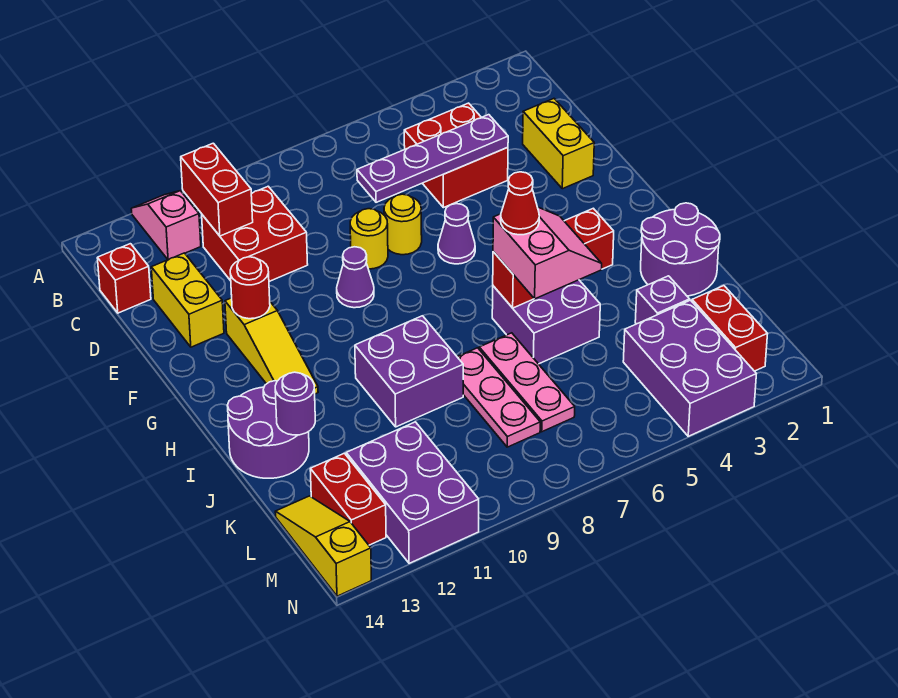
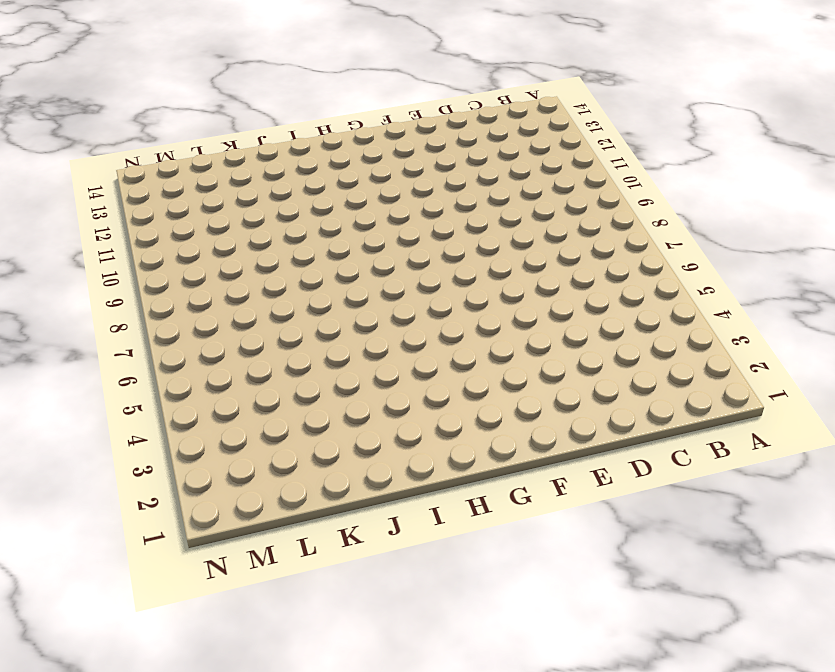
none -> pink slope A12:B12 level 1 top B
none -> red brick C4:D5 level 1
none -> red brick C10:D11 level 1
none -> red brick C14 level 1

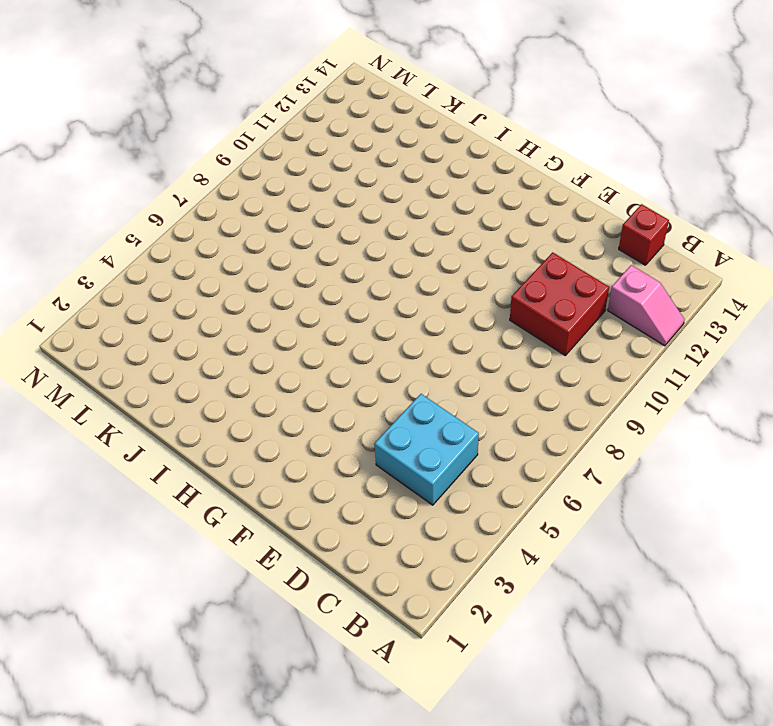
cyan brick C4:D5 level 1 -> red brick C4:D5 level 1
none -> yellow brick D2:E2 level 1
none -> yellow brick D13:E13 level 1
none -> yellow round brick E7 level 1
none -> yellow round brick E8 level 1

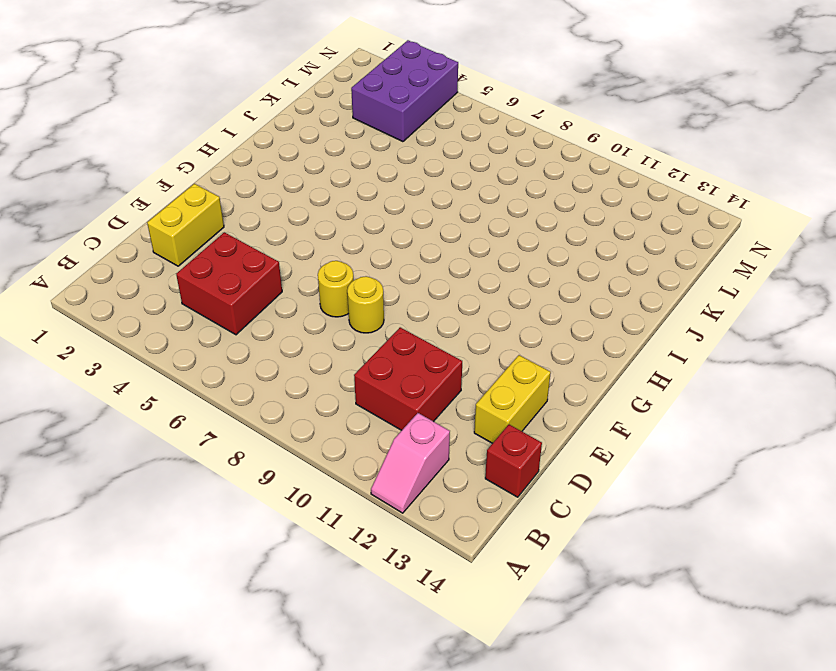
none -> purple cone F6 level 1
none -> purple cone F9 level 1
none -> yellow slope F12:H12 level 1 top F
none -> purple round brick I1:J2 level 1

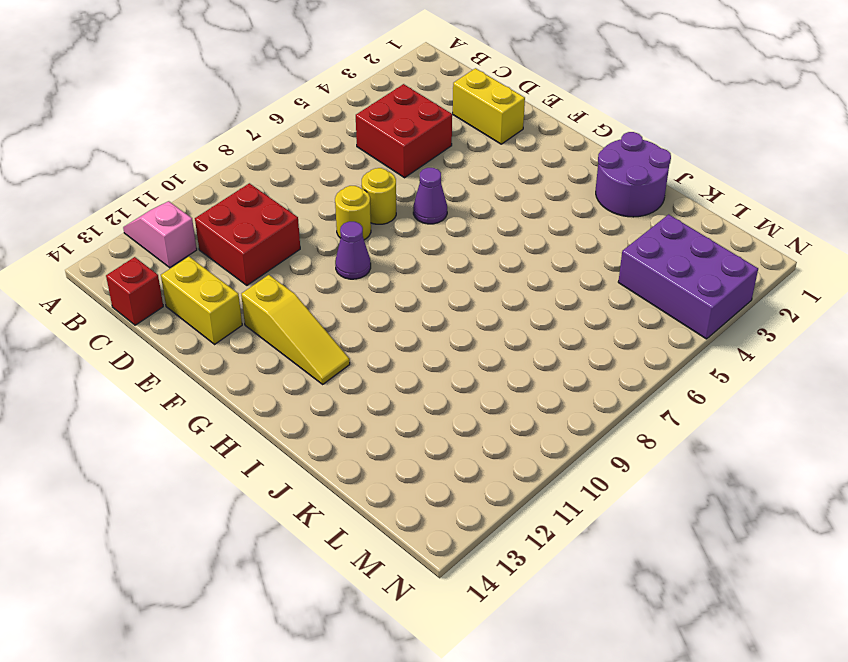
none -> purple brick I5:J6 level 1
none -> purple brick I9:J10 level 1
none -> purple round brick I13:J14 level 1
none -> pink plate J7:L7 level 1

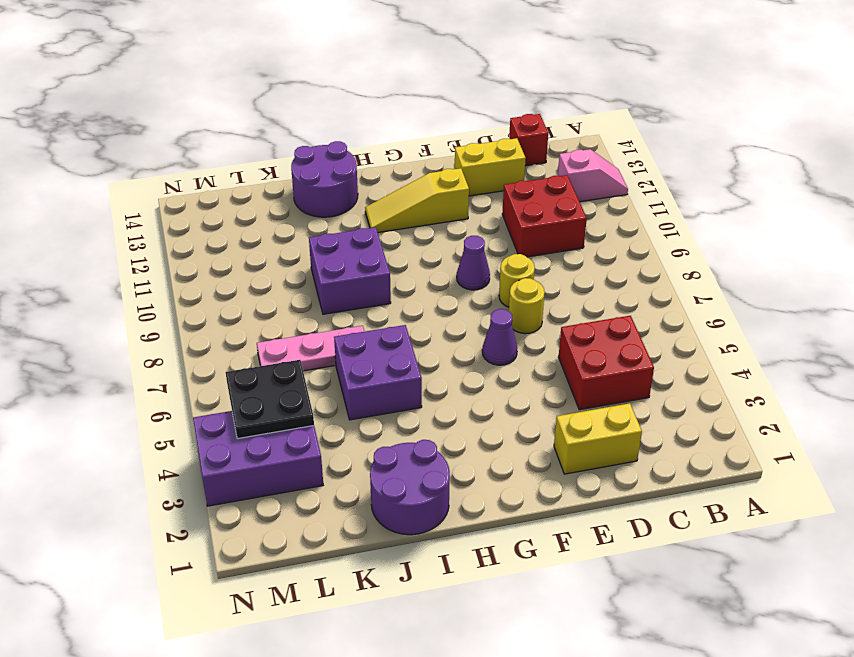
black plate L4:M5 level 2 -> none
none -> pink plate J8:L8 level 1
none -> purple brick K3 level 1
none -> red brick L2:M2 level 1
none -> purple brick L11:N12 level 1

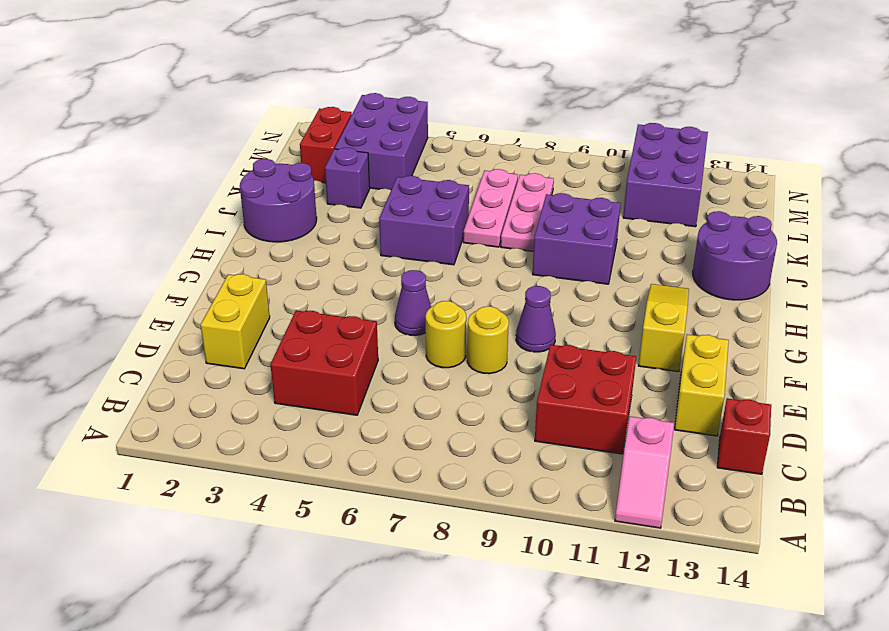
none -> red brick L13:M13 level 1
none -> yellow slope L14:N14 level 1 top N
none -> red brick B11:C11 level 2
none -> purple plate D4:D7 level 2

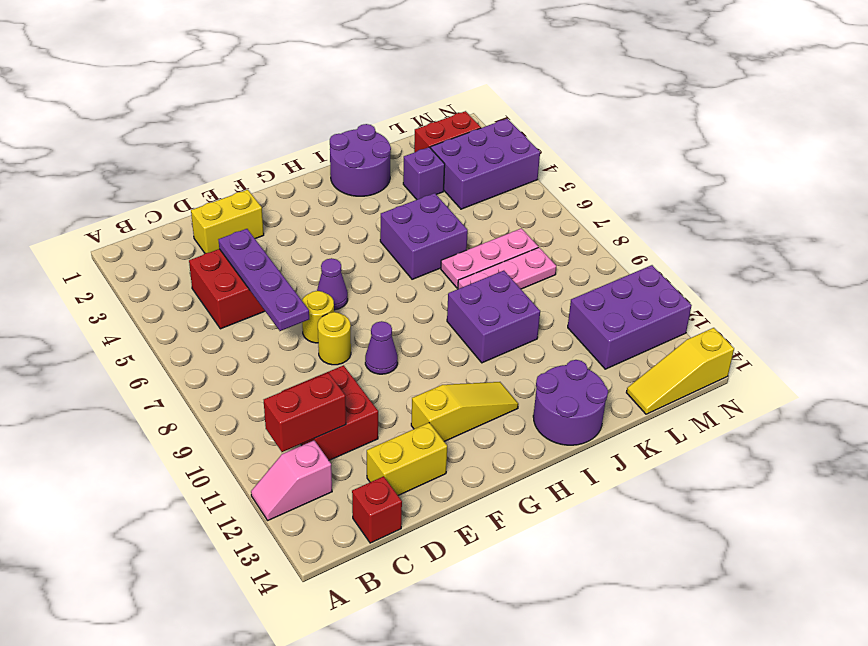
none -> red brick L13:M13 level 1
none -> red round brick F12 level 2
none -> red brick I4:I6 level 2
none -> purple round brick J13 level 2

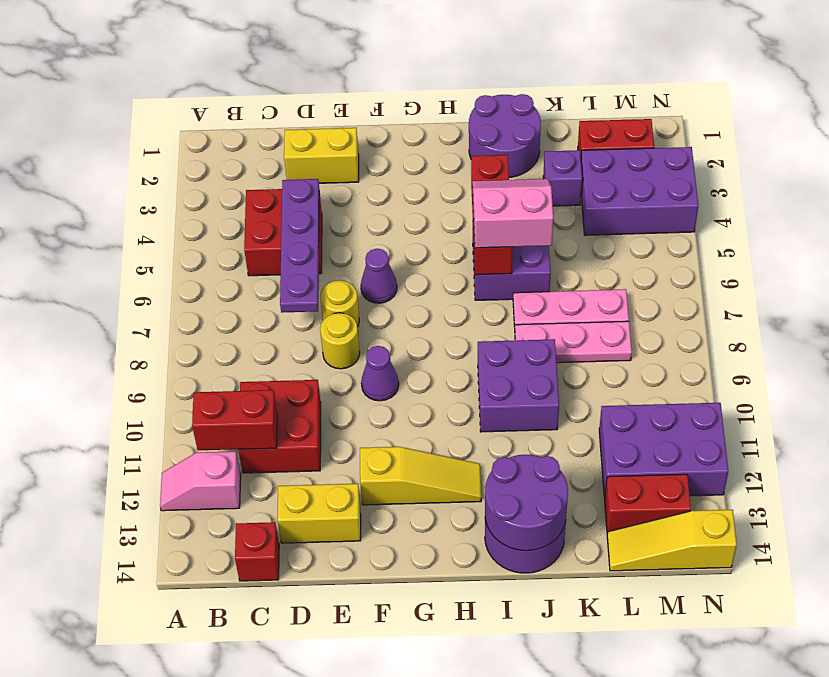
purple round brick I13:J14 level 2 -> purple round brick J13 level 2
none -> red round brick F12 level 2
none -> red cone I6 level 4

